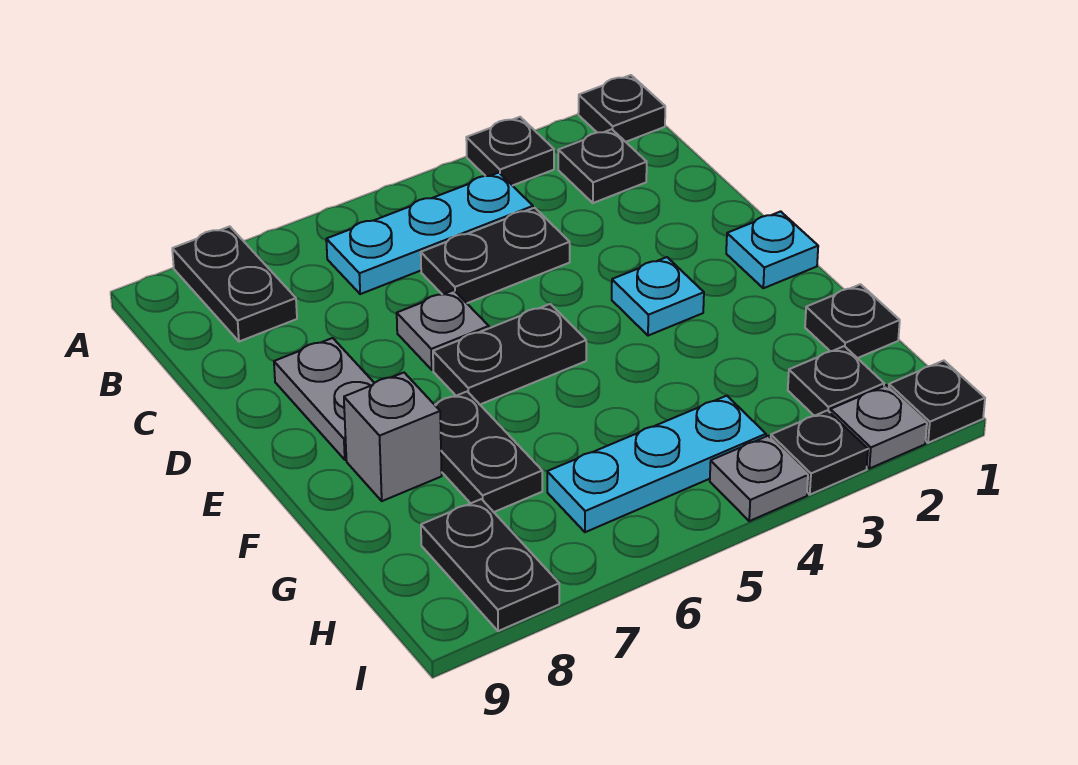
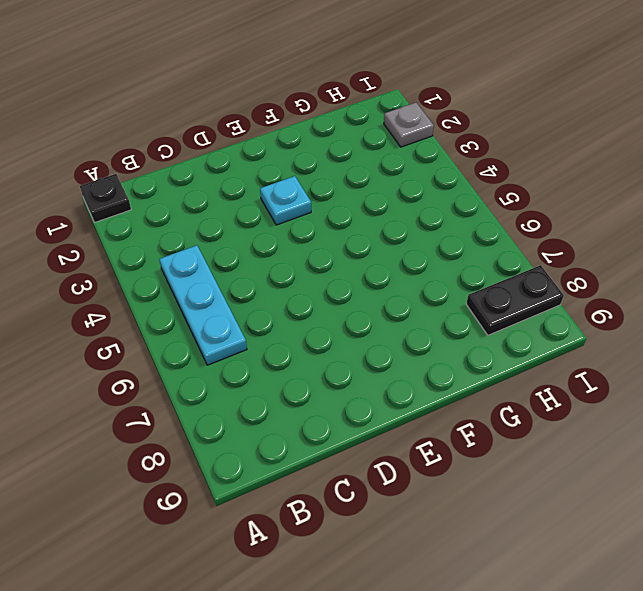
none -> black plate A3 level 1
none -> black plate A8:B8 level 1
none -> black plate B2 level 1

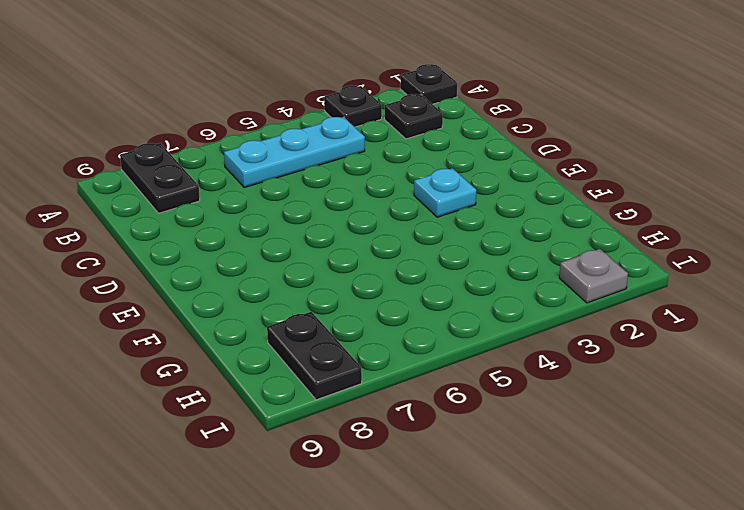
none -> black plate C4:C5 level 1
none -> grey plate D6 level 1
none -> grey plate D8:E8 level 1

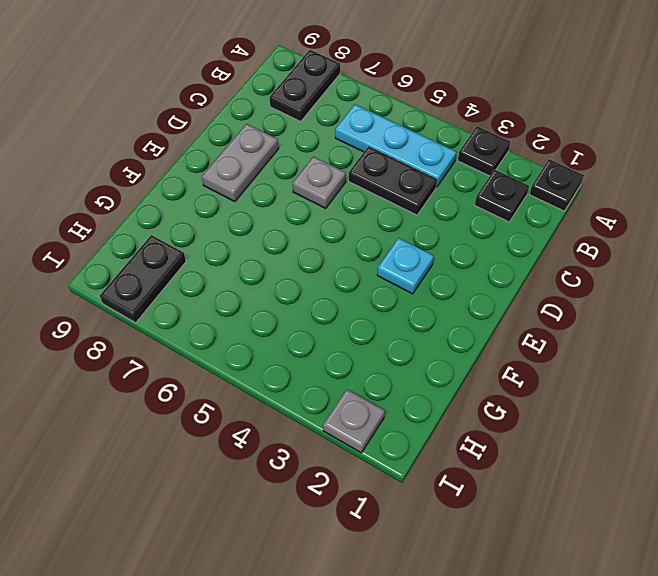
none -> cyan plate E1 level 1
none -> black plate E5:E6 level 1
none -> black plate F7:G7 level 1

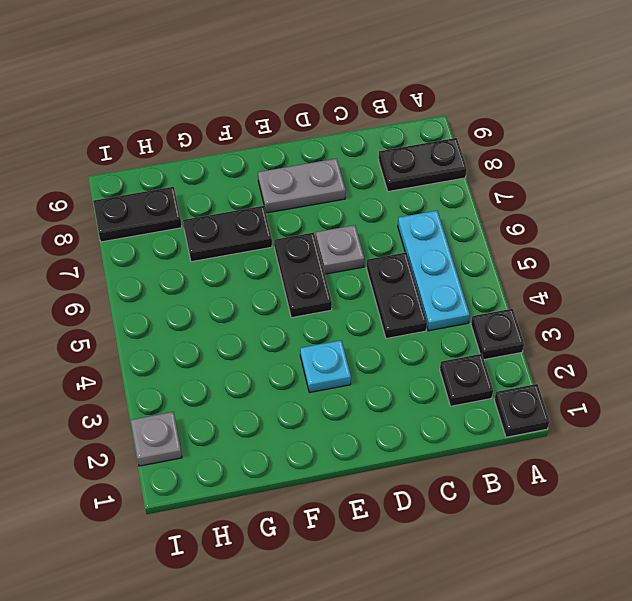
none -> cyan plate E1 level 1
none -> grey brick F8 level 1
none -> black plate G1 level 1

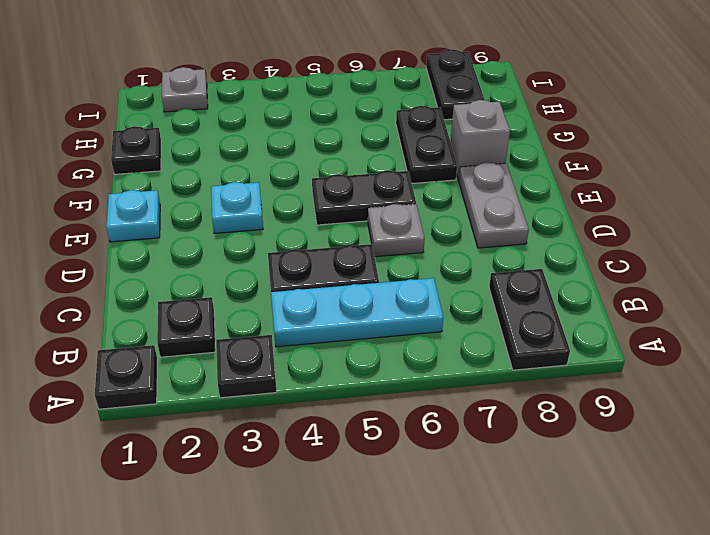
none -> black plate H2 level 1
none -> cyan plate H4:H6 level 1
none -> black plate I1 level 1

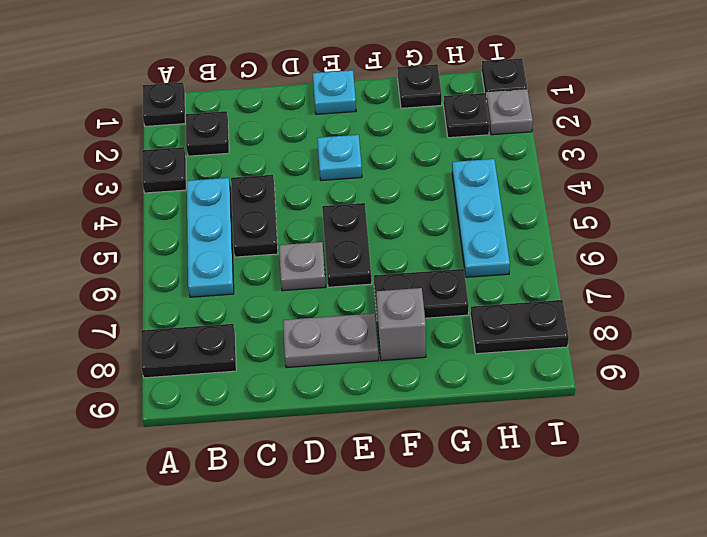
none -> black plate I3 level 1
none -> grey plate I4 level 1

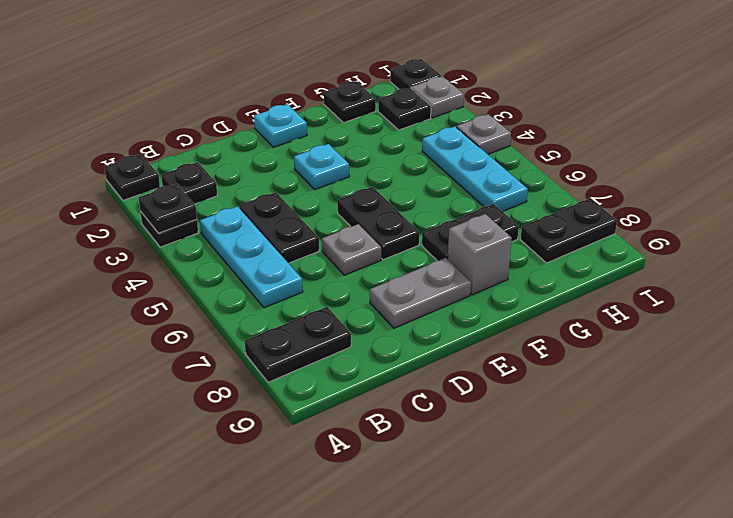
black plate A3 level 2 -> black plate I3 level 1

